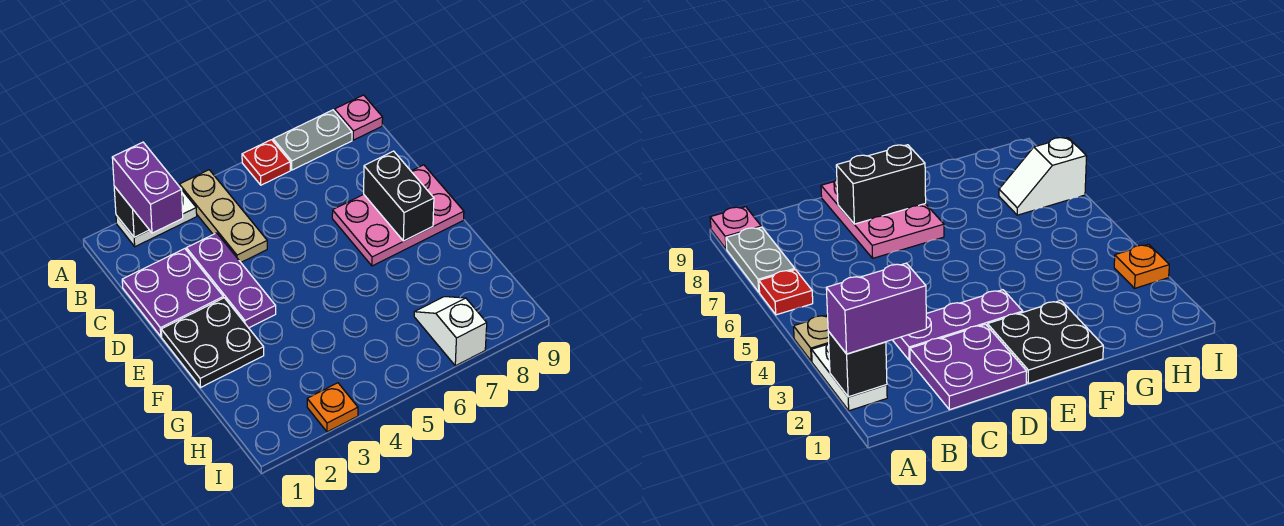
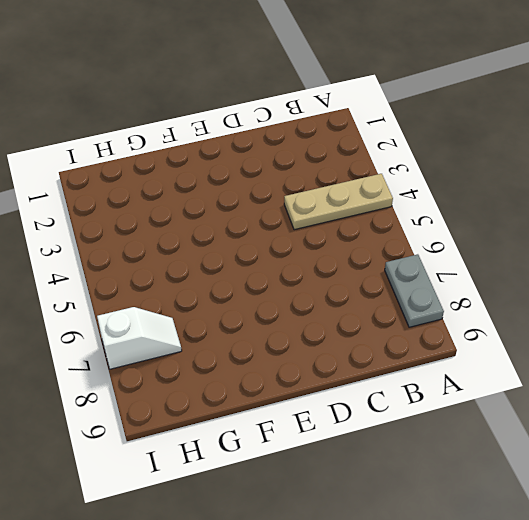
none -> white plate A2:A3 level 1
none -> red plate A6 level 1
none -> pink plate A9 level 1

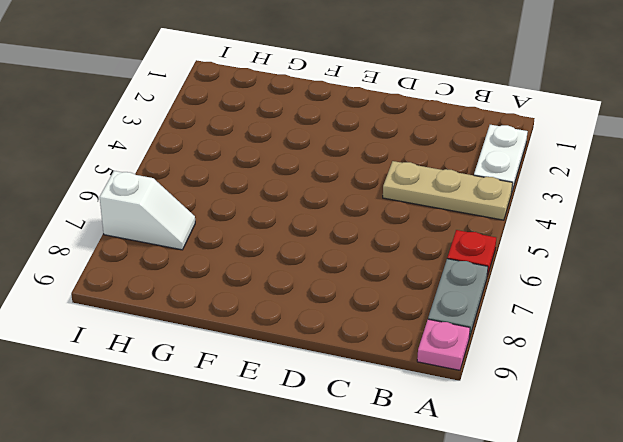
none -> purple plate C1:D2 level 1
none -> purple plate C3:E3 level 1
none -> pink plate D7:E9 level 1

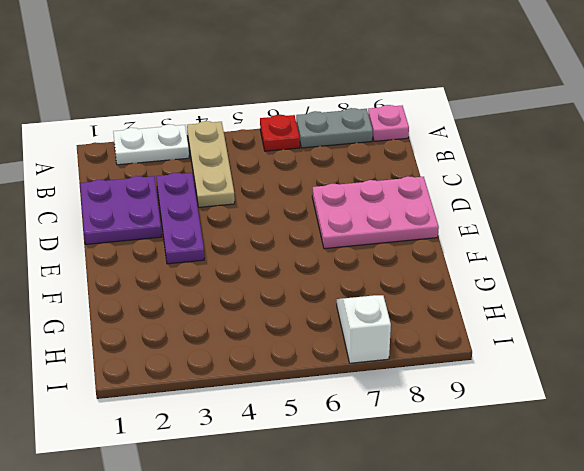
none -> black plate E1:F2 level 1
none -> orange plate I3 level 1
none -> black brick A2 level 2

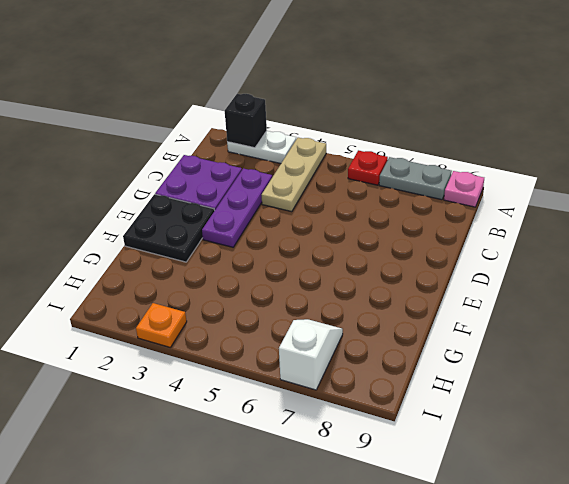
none -> pink plate D7:E9 level 1
none -> black brick D8:E8 level 2
none -> purple brick A2:B2 level 3

